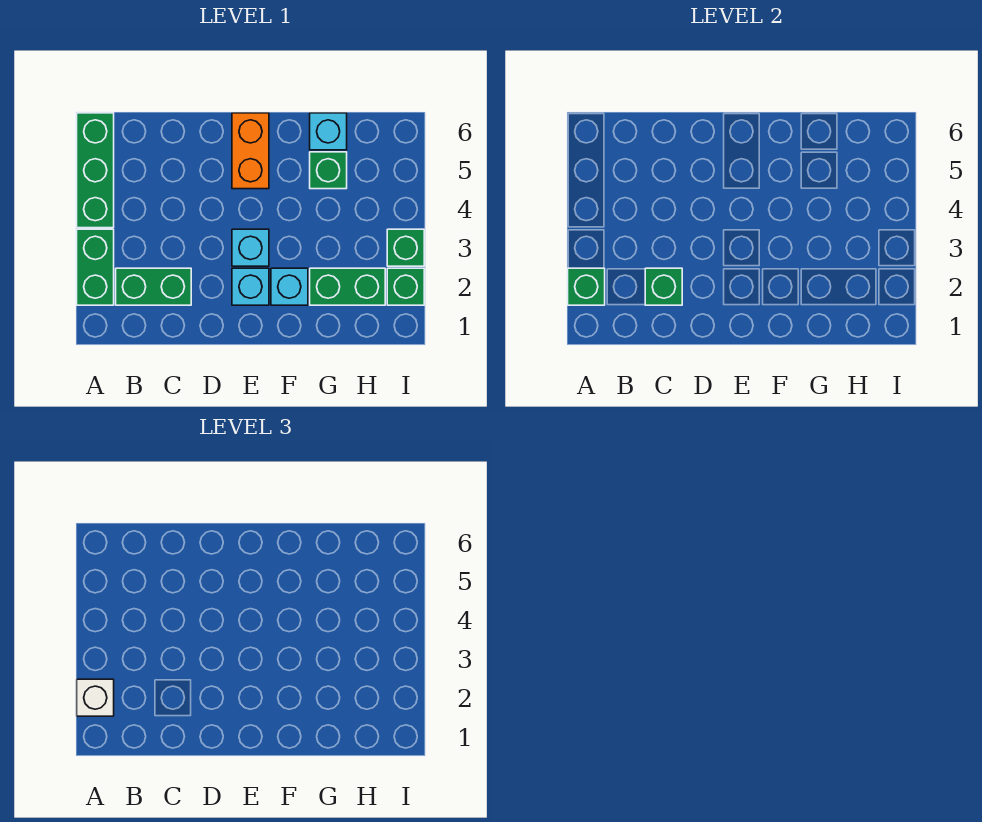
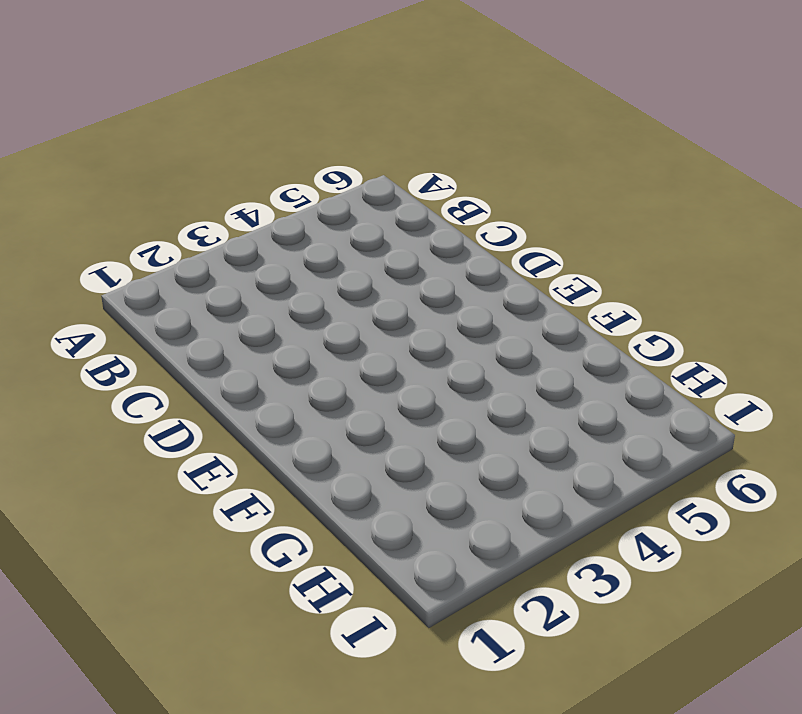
none -> green brick A2:A3 level 1
none -> green brick A4:A6 level 1
none -> green brick B2:C2 level 1

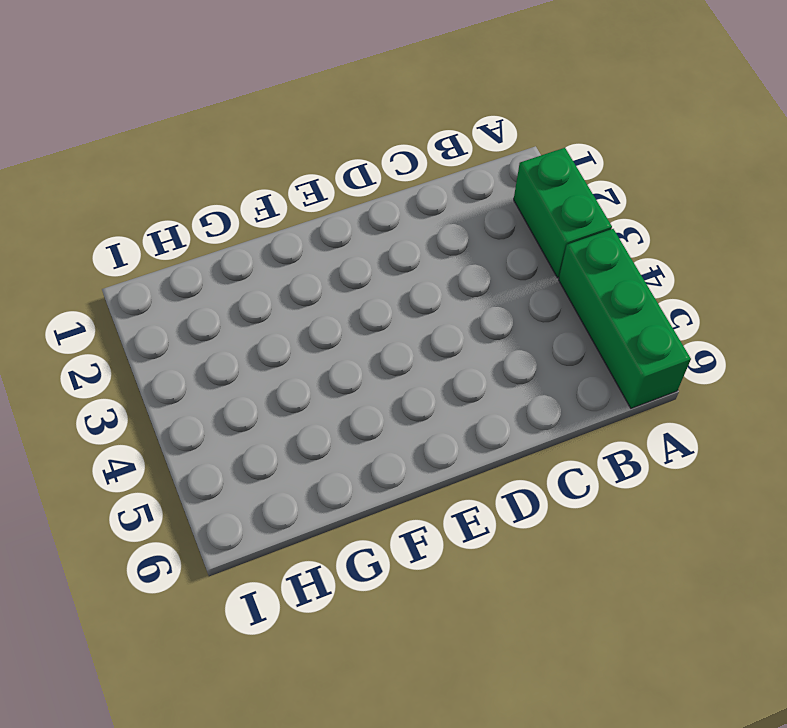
none -> green brick B2:C2 level 1
none -> cyan brick E2 level 1
none -> cyan brick E3 level 1

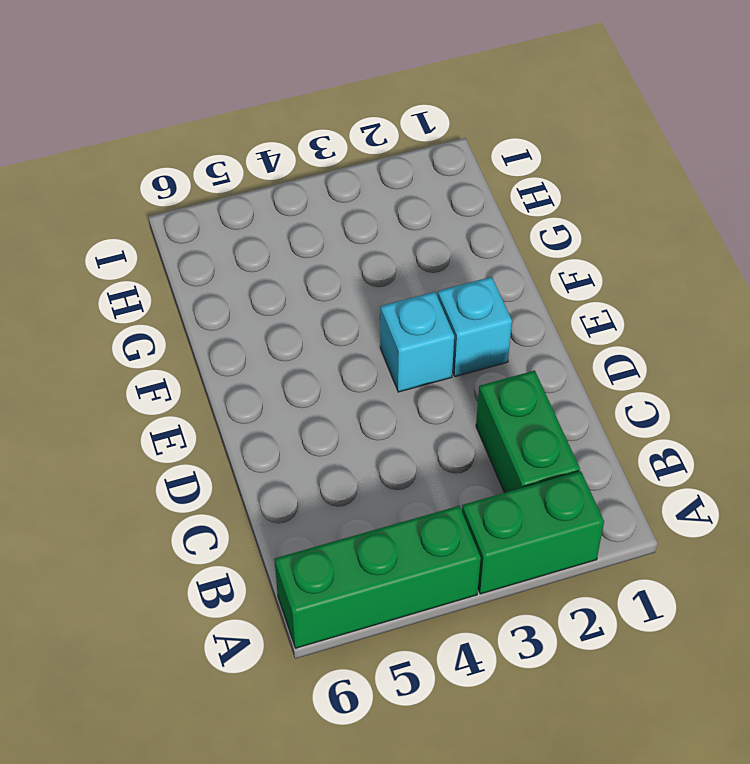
none -> orange brick E5:E6 level 1
none -> cyan brick F2 level 1
none -> green brick G2:H2 level 1

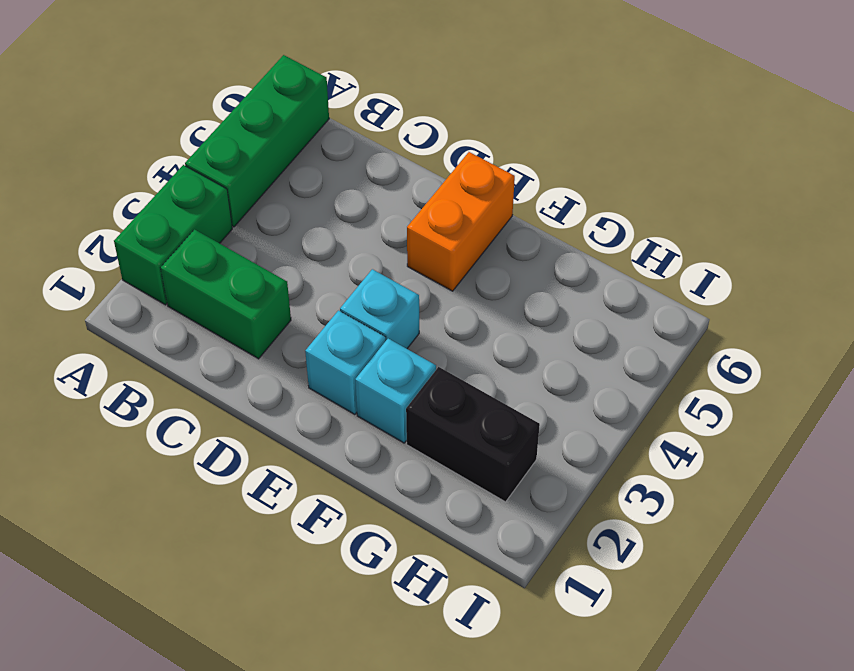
black brick G2:H2 level 1 -> green brick G2:H2 level 1
none -> green brick G5 level 1
none -> cyan brick G6 level 1
none -> green brick I2 level 1

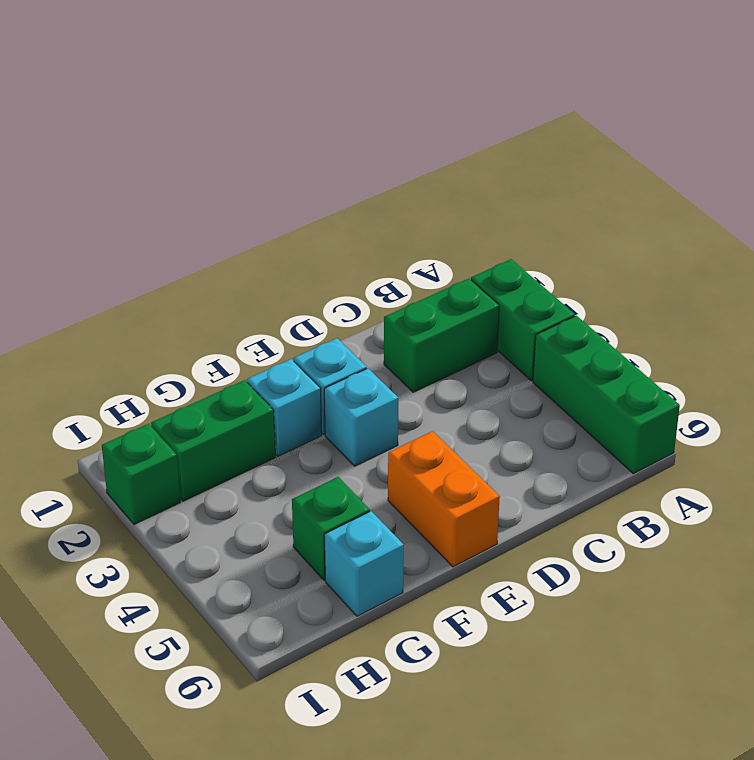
none -> green brick I3 level 1
none -> green brick A2 level 2
none -> green brick C2 level 2

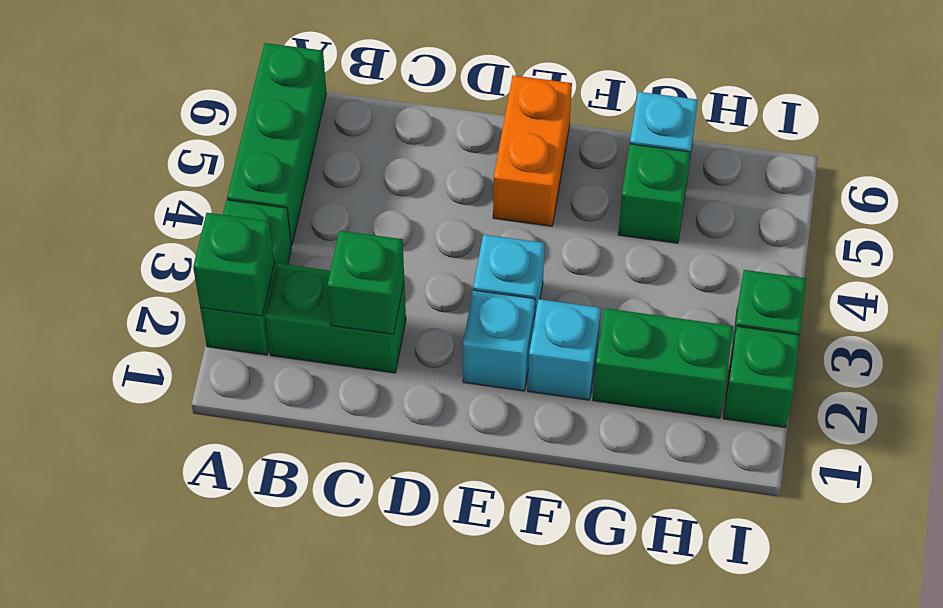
none -> white brick A2 level 3

